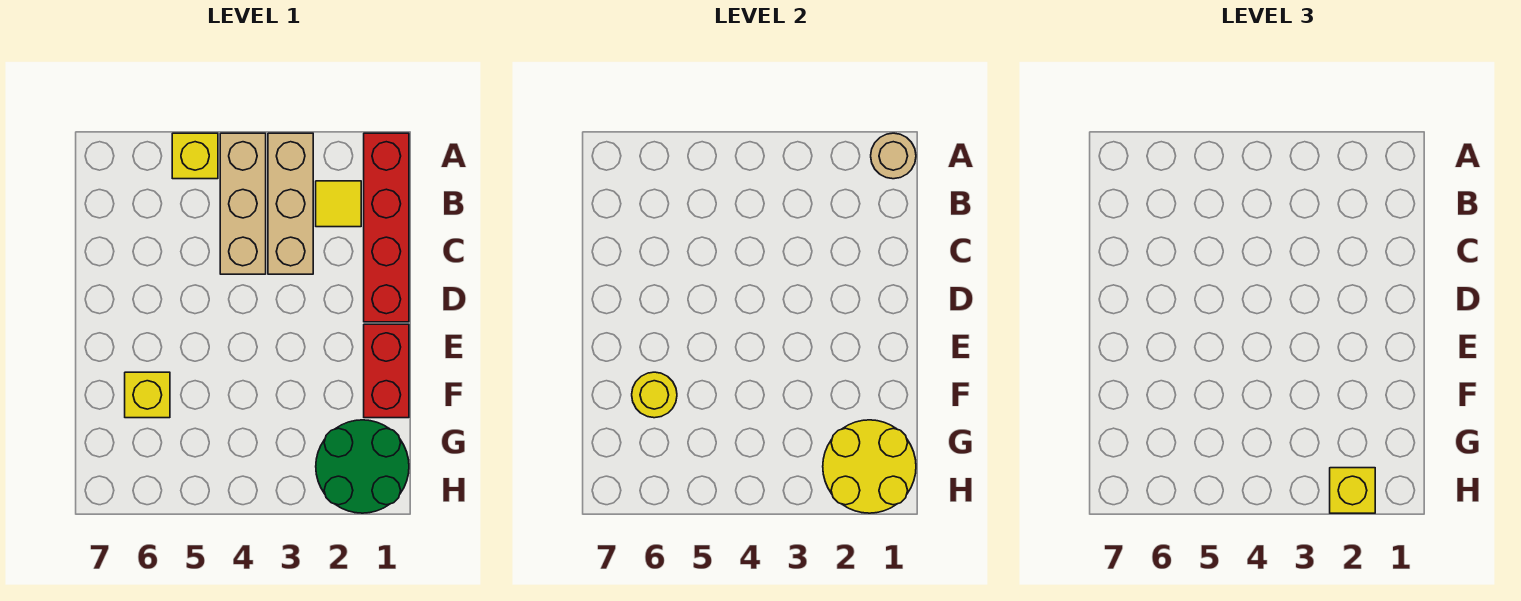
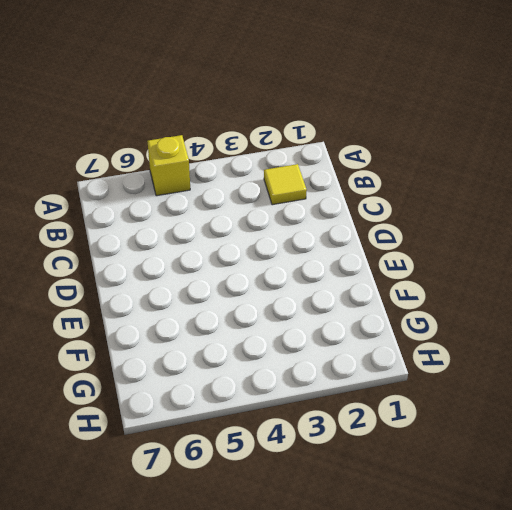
none -> red brick A1:D1 level 1
none -> tan brick A3:C3 level 1
none -> tan brick A4:C4 level 1

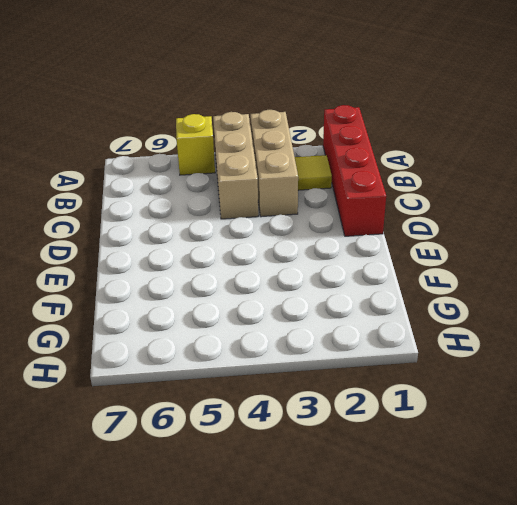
none -> red brick E1:F1 level 1
none -> yellow brick F6 level 1
none -> green round brick G1:H2 level 1

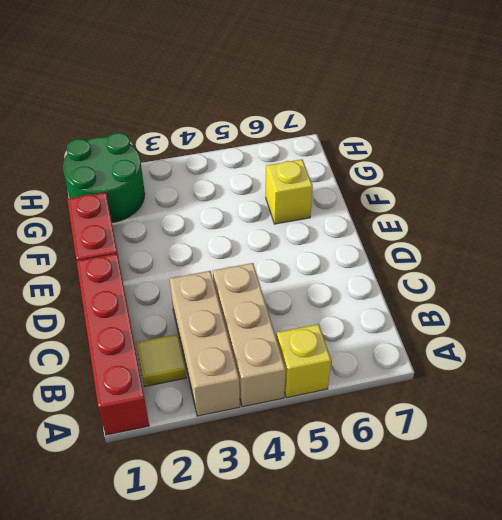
none -> tan round brick A1 level 2
none -> yellow round brick F6 level 2
none -> yellow round brick G1:H2 level 2

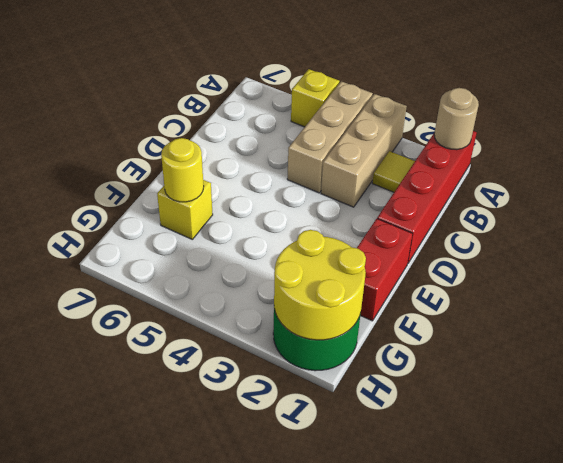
none -> yellow brick H2 level 3

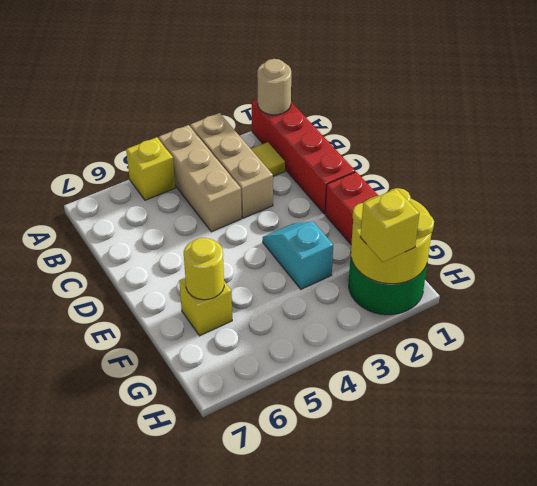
cyan slope E3:F3 level 1 top F -> none

